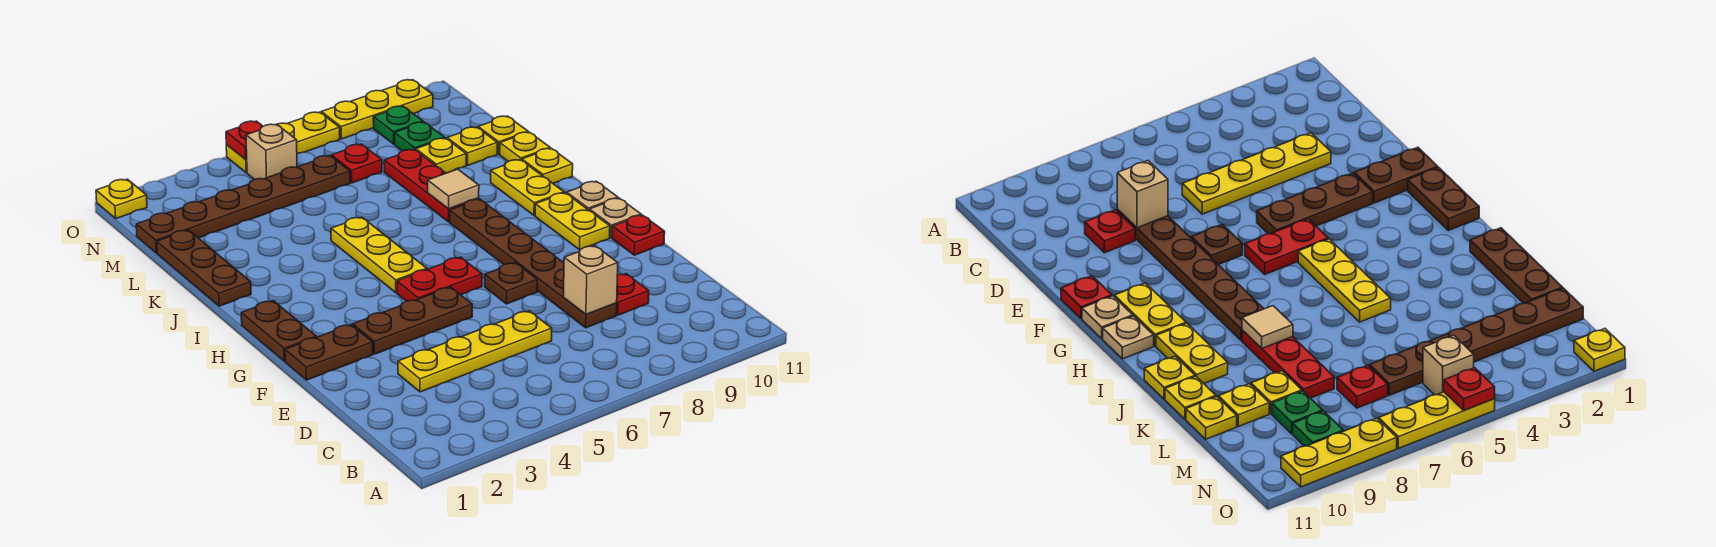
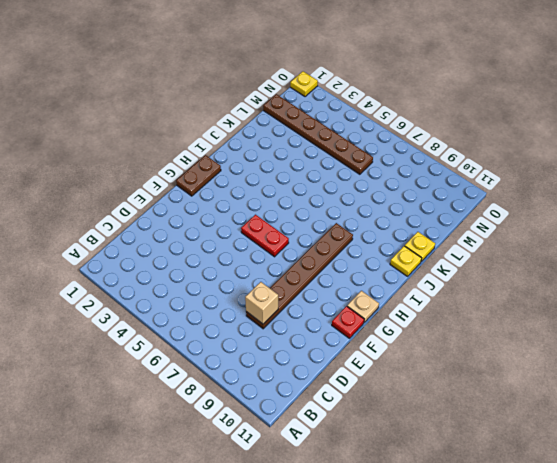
none -> yellow plate D3:D6 level 1
none -> red plate D9 level 1
none -> brown plate F1:F2 level 1
none -> brown plate F3:F5 level 1

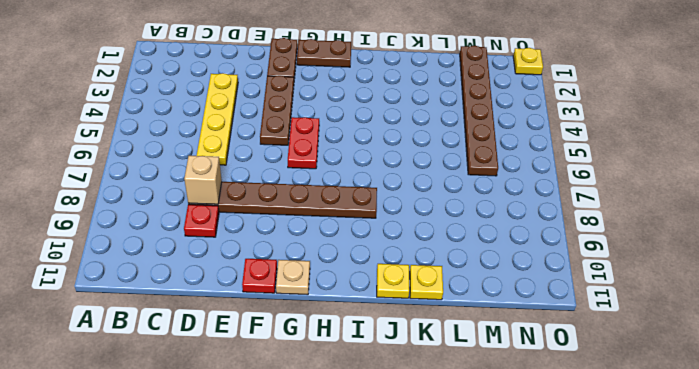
none -> brown plate F7 level 1
none -> yellow plate G10:H10 level 1
none -> yellow plate H5:J5 level 1
none -> tan plate H11 level 1

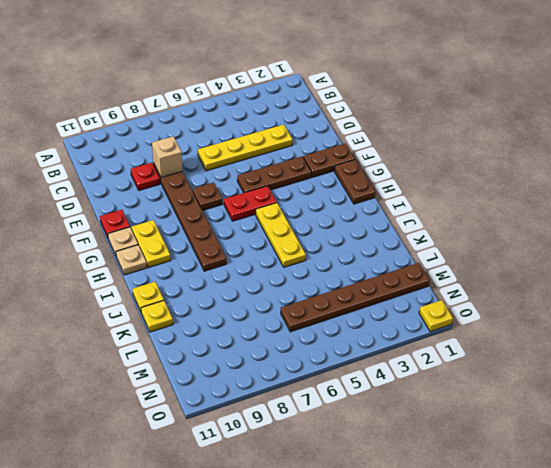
none -> yellow plate I10:J10 level 1
none -> brown plate J1:L1 level 1
none -> red plate J8:L8 level 1
none -> yellow plate L9 level 1

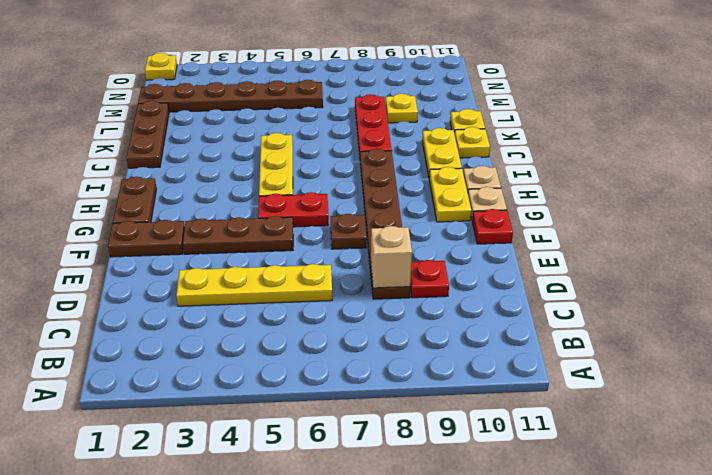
none -> yellow plate L10 level 1
none -> yellow plate L11 level 1
none -> red plate M7 level 1
none -> green plate M9 level 1

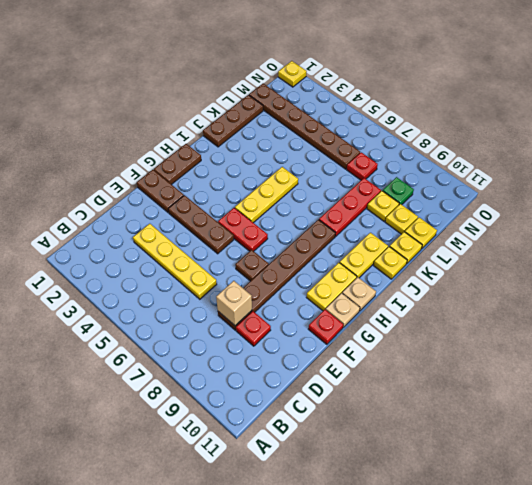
none -> tan brick N5 level 1
none -> green plate N9 level 1
none -> yellow plate O5:O7 level 1
none -> yellow plate O8:O10 level 1

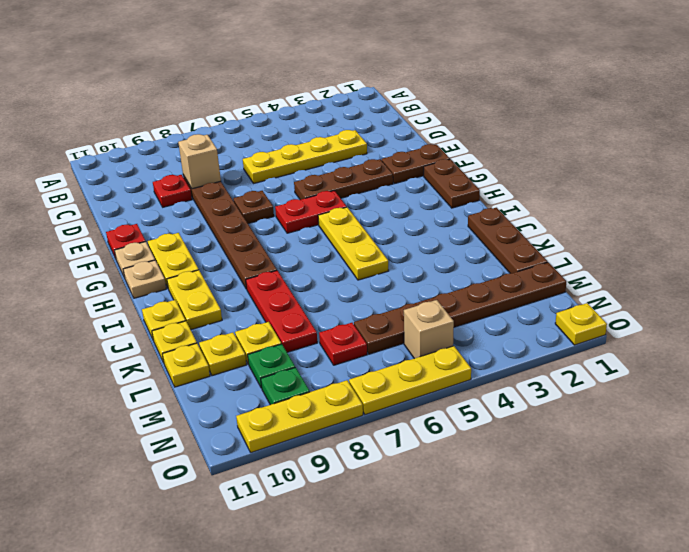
none -> tan tile J8 level 2
none -> red plate O5 level 2

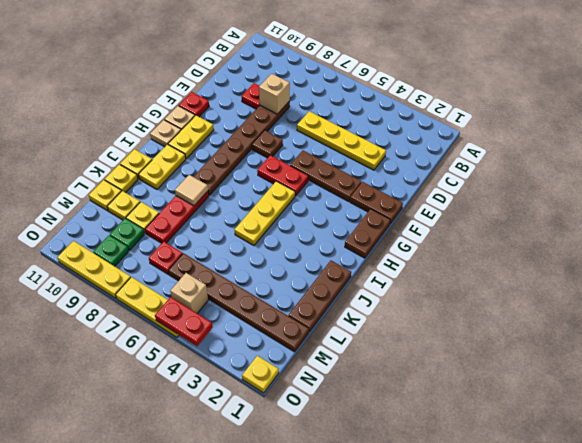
red plate O4:O5 level 2 -> red plate O5 level 2

